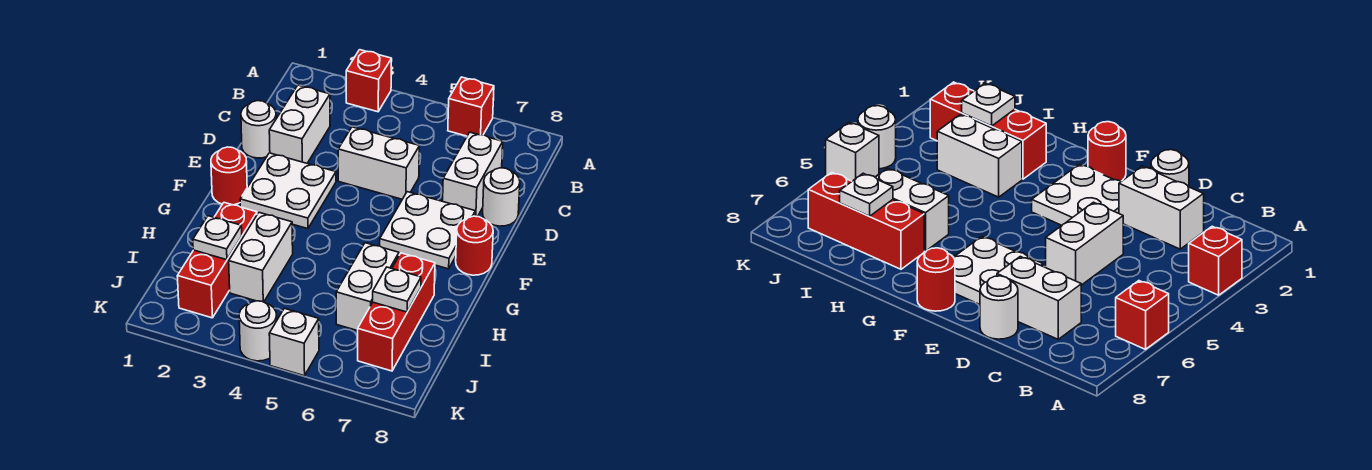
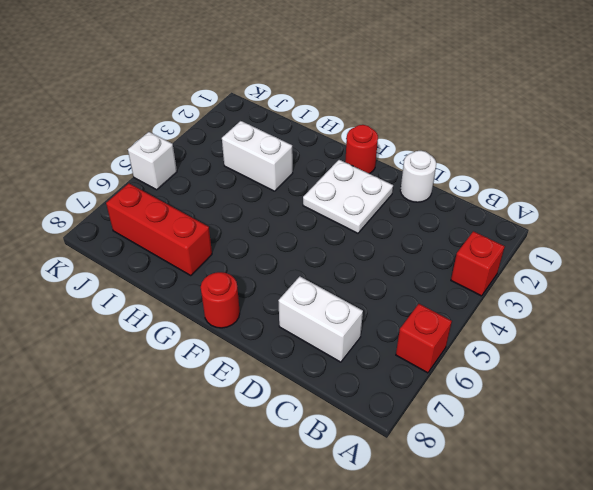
none -> white brick C2:D2 level 1
none -> white brick D4:D5 level 1
none -> white round brick D8 level 1

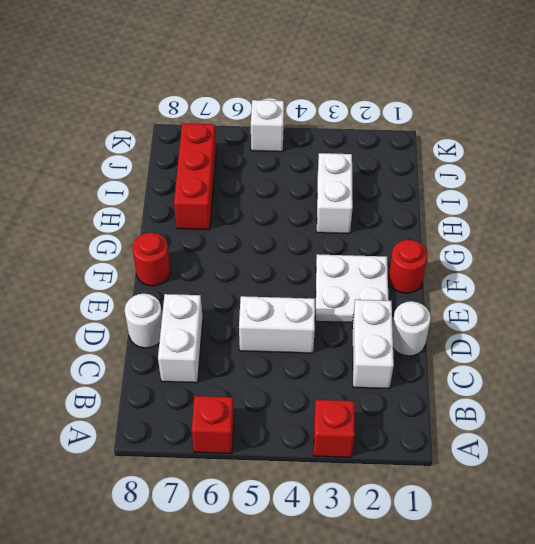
none -> white plate E6:F7 level 1
none -> red brick H2:J2 level 1
none -> white brick H6:I6 level 1

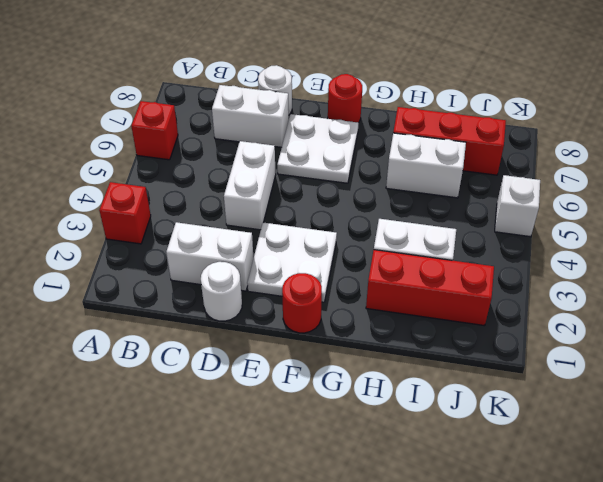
none -> white round brick K4 level 1
none -> white plate I2 level 2
none -> white plate I7 level 2

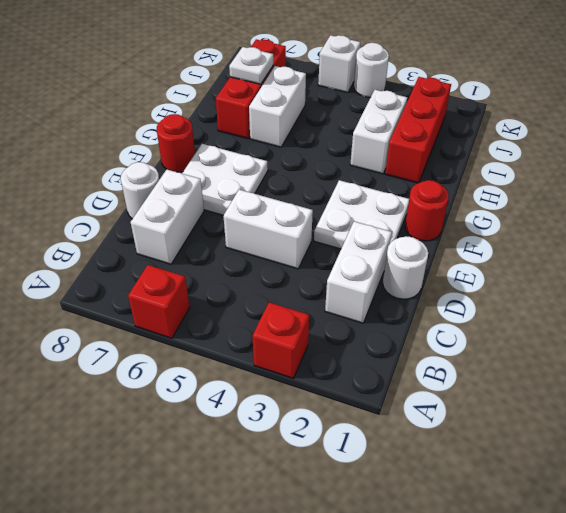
none -> white plate I2 level 2

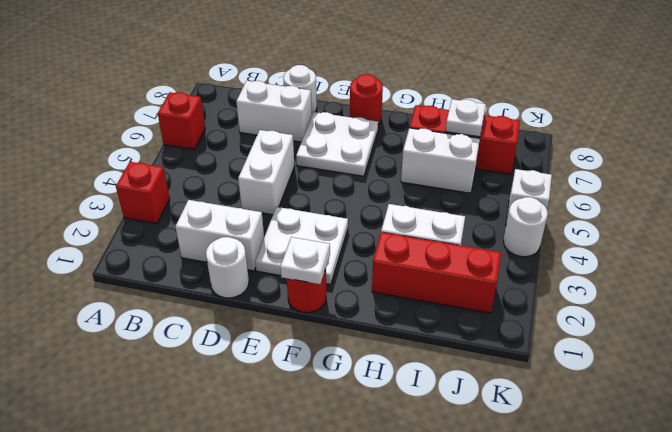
white plate F1 level 2 -> white plate I2 level 2

